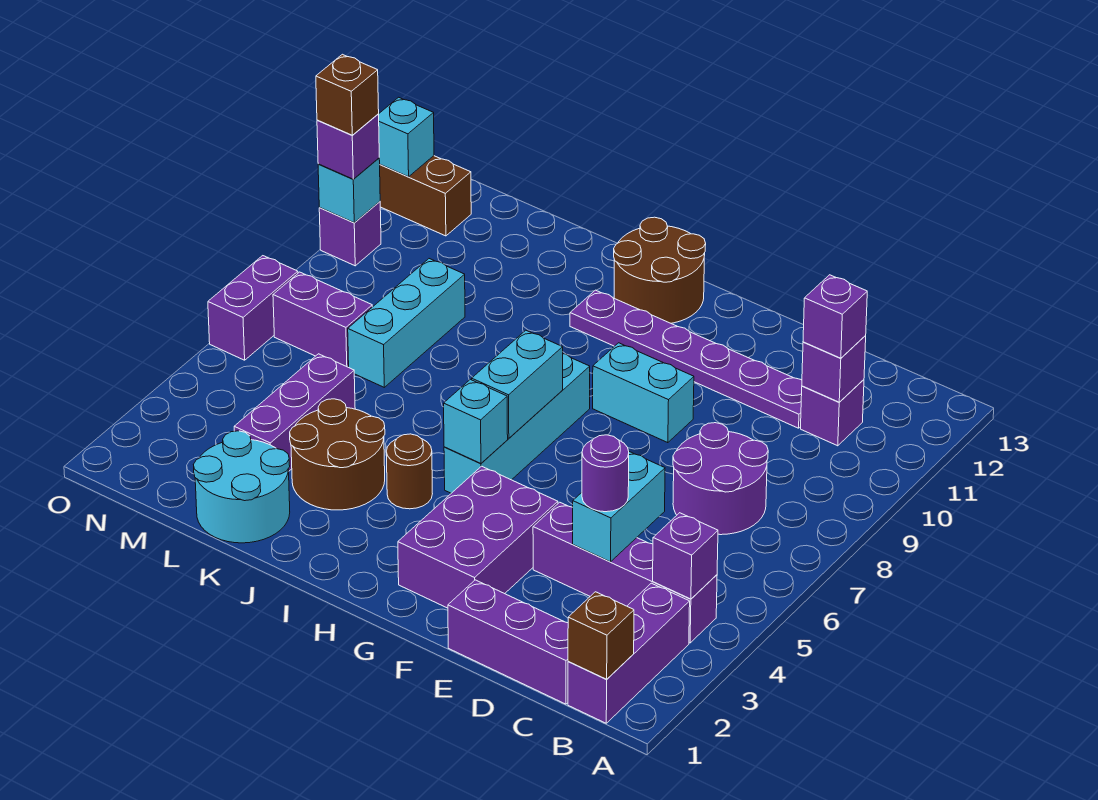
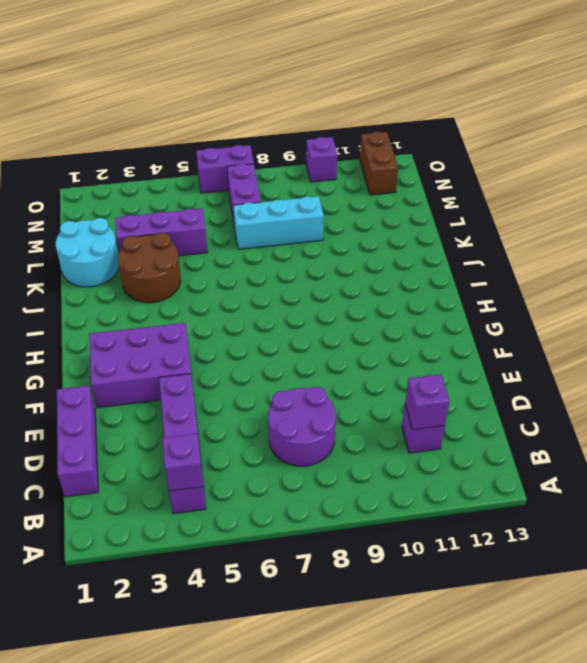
none -> purple brick B1:B3 level 1
none -> purple plate D11:I11 level 1
none -> cyan brick F9:G9 level 1
none -> cyan brick H5:H8 level 1

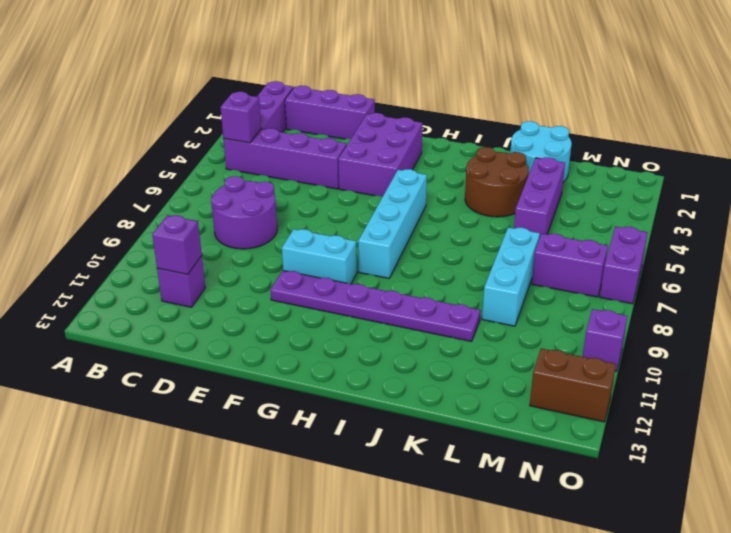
purple plate F10:K10 level 1 -> purple plate D11:I11 level 1
none -> brown round brick H12:I13 level 1
none -> brown round brick I4 level 1
none -> brown brick B1 level 2
none -> cyan brick D4:D5 level 2

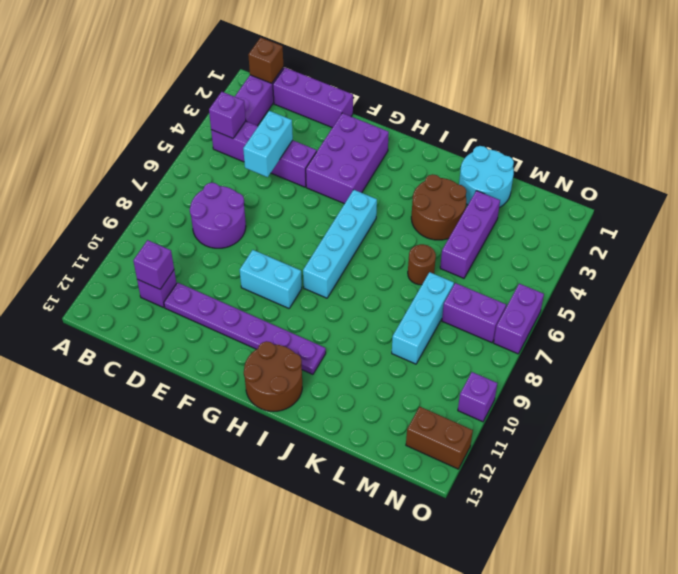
brown round brick K6 level 1 -> brown round brick I4 level 1
none -> cyan brick H5 level 2
none -> cyan brick H6:H7 level 2
none -> cyan brick O10 level 2
none -> cyan brick O12 level 2

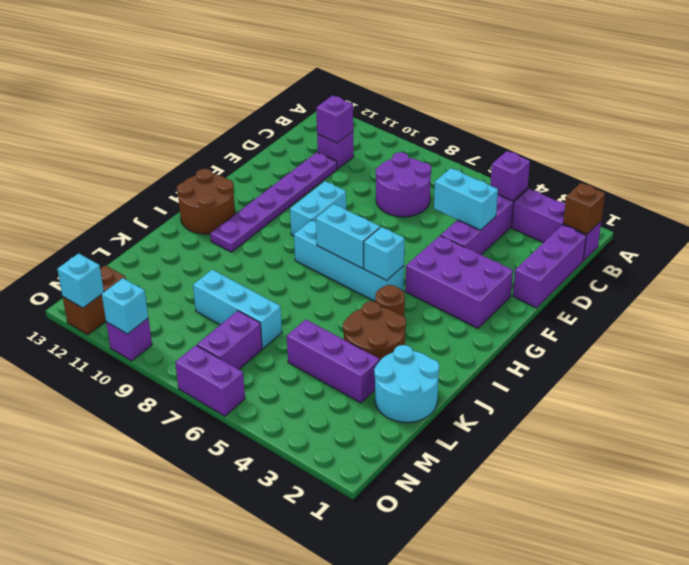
none -> purple brick C11 level 3
none -> purple round brick D4 level 3
none -> purple brick O10 level 3
none -> brown brick O10 level 4

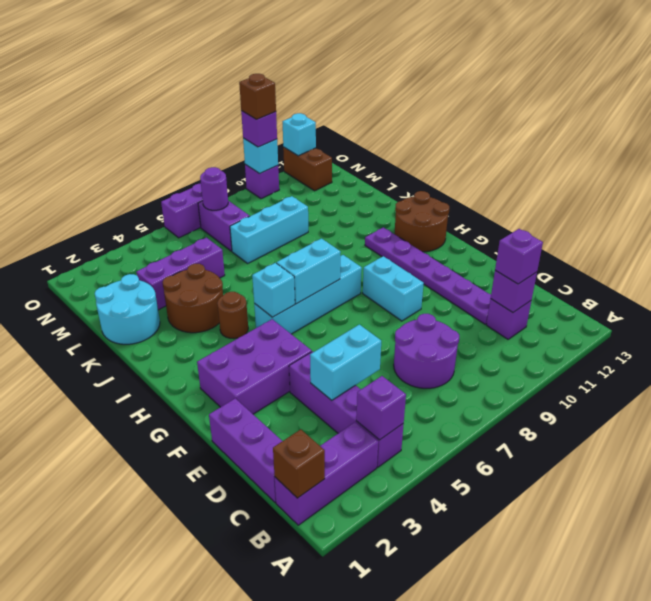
purple round brick N7 level 2 -> purple round brick D4 level 3

